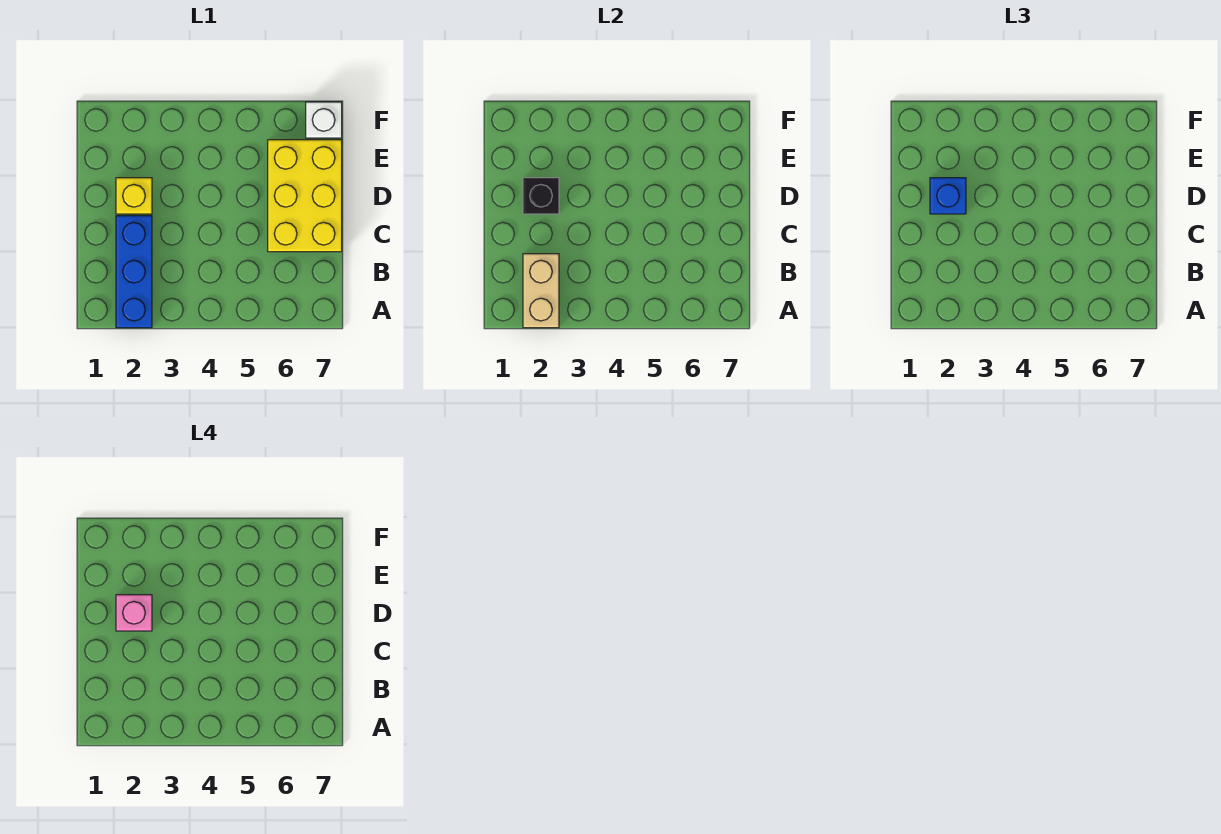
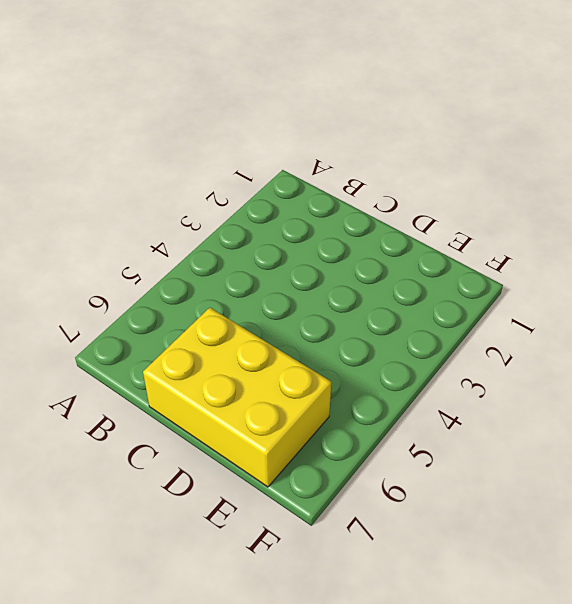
none -> blue brick A2:C2 level 1
none -> yellow brick D2 level 1

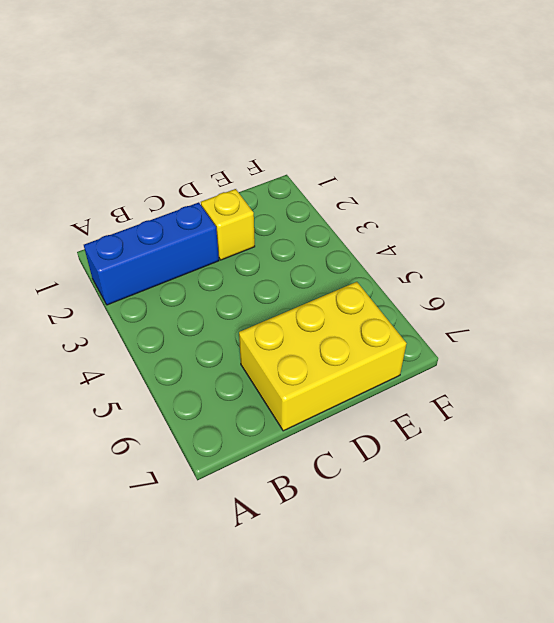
none -> white brick F7 level 1
none -> tan brick A2:B2 level 2

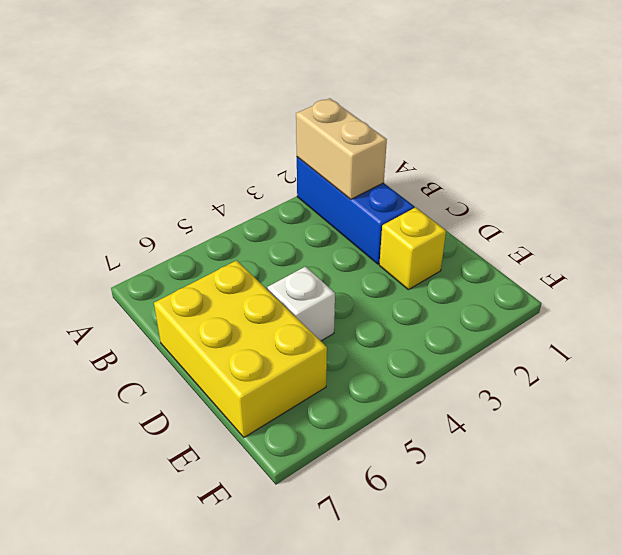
white brick D5 level 1 -> white brick F7 level 1
none -> black brick D2 level 2
none -> blue brick D2 level 3

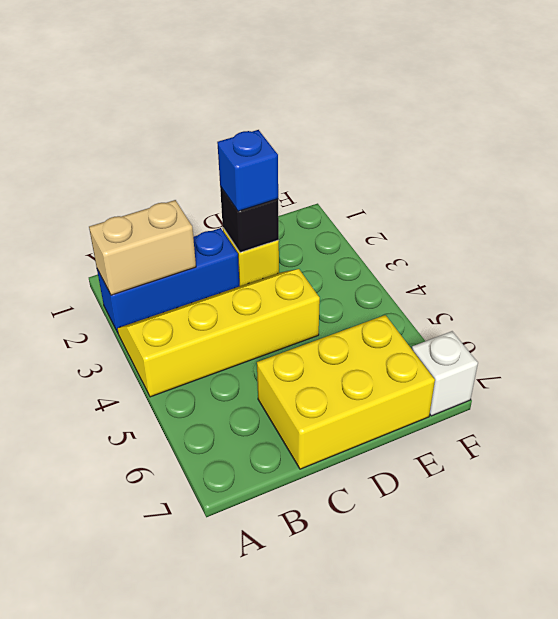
yellow slope A3:D4 level 1 top 4 -> none
none -> pink brick D2 level 4

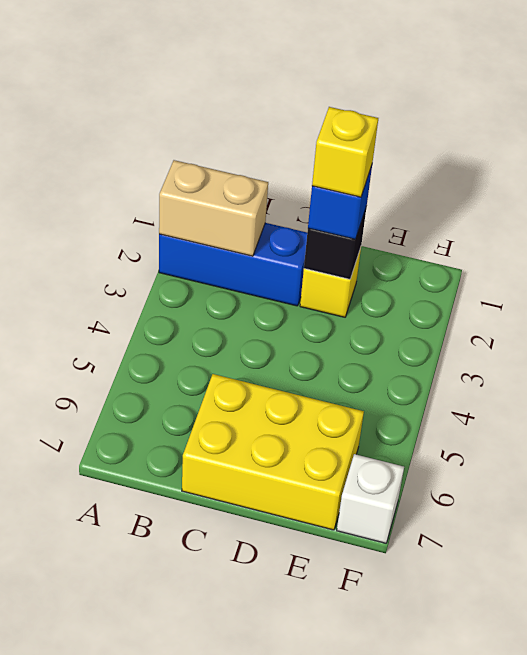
yellow brick D2 level 4 -> pink brick D2 level 4

